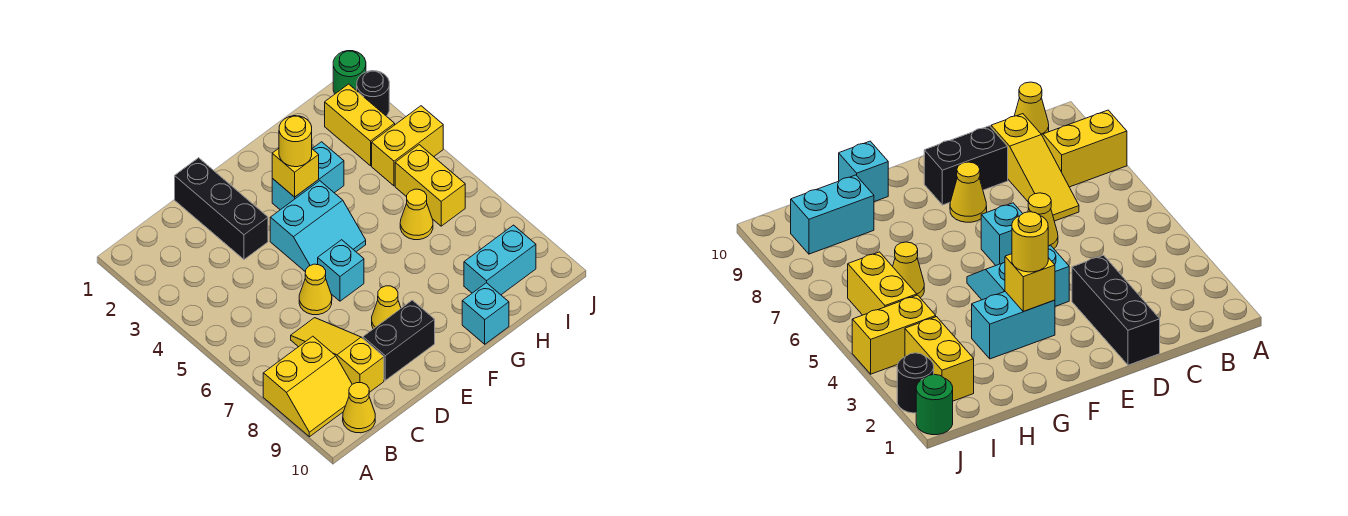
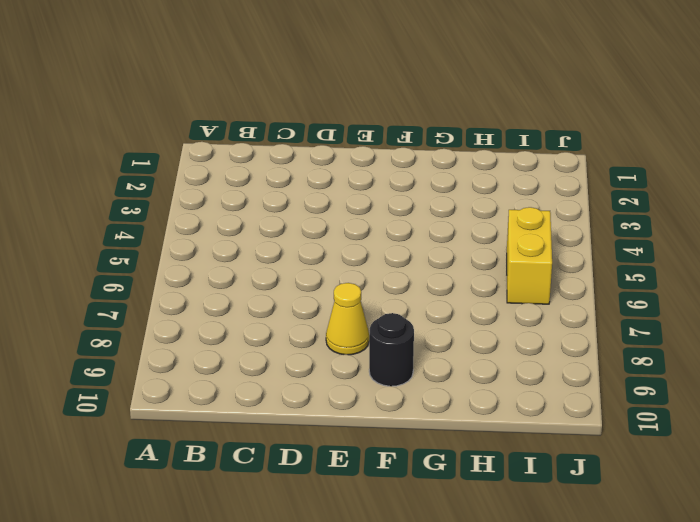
black round brick F9 level 1 -> black round brick J2 level 1
none -> yellow slope A8:B9 level 1 top 8
none -> yellow cone B10 level 1
none -> yellow slope C7:C9 level 1 top 9

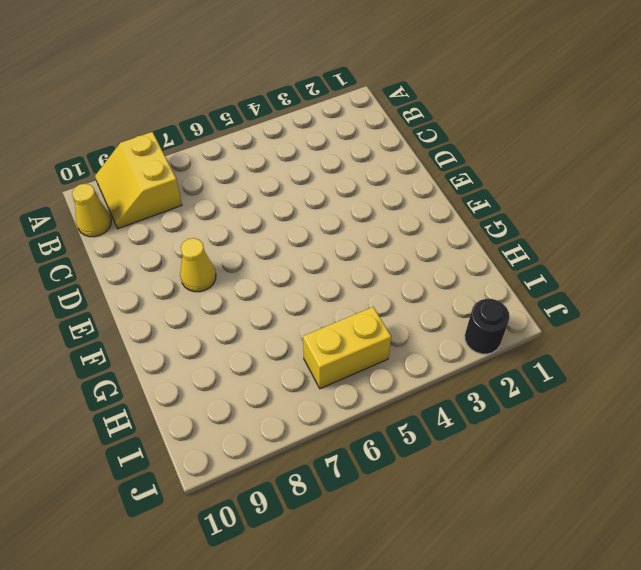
none -> yellow slope C7:C9 level 1 top 9
none -> black brick D1:D3 level 1
none -> yellow cone D6 level 1

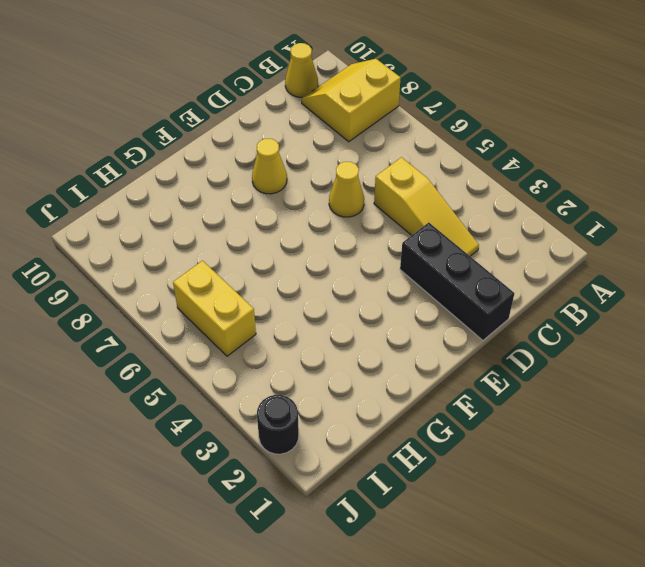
yellow slope C3:C5 level 1 top 5 -> yellow slope C7:C9 level 1 top 9
none -> black brick D9:E9 level 1
none -> cyan slope E4:F5 level 1 top 4
none -> cyan brick E6 level 1

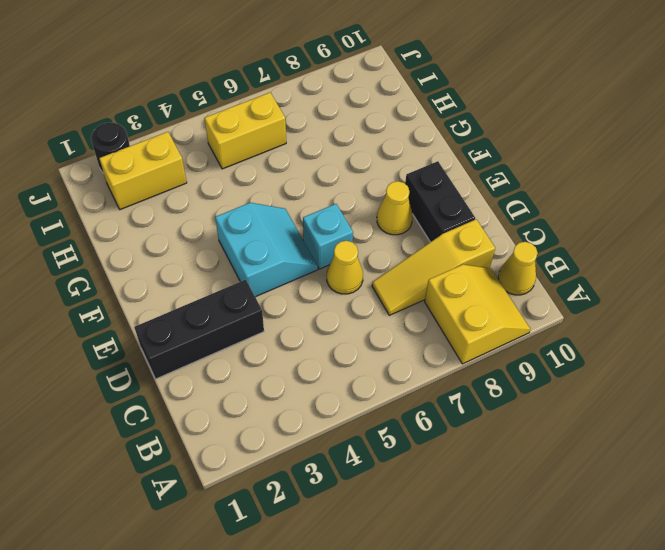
none -> cyan brick F3:G3 level 1
none -> cyan brick G10 level 1
none -> yellow cone H6 level 1

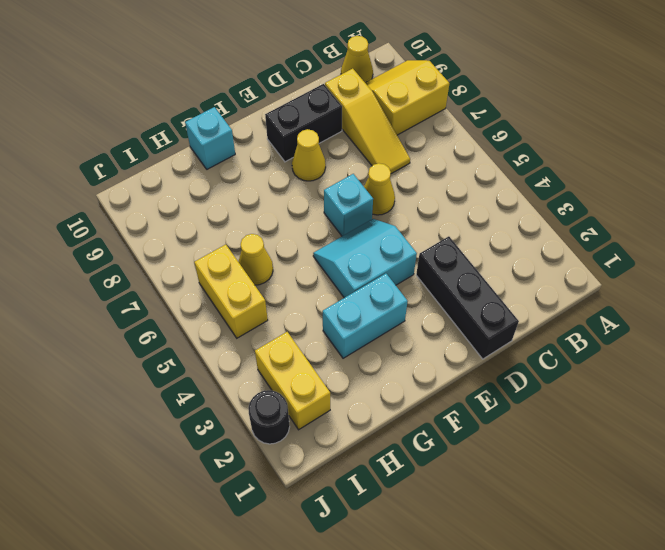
none -> cyan brick H9:I9 level 1
none -> yellow brick I4:J4 level 1
none -> green round brick J1 level 1

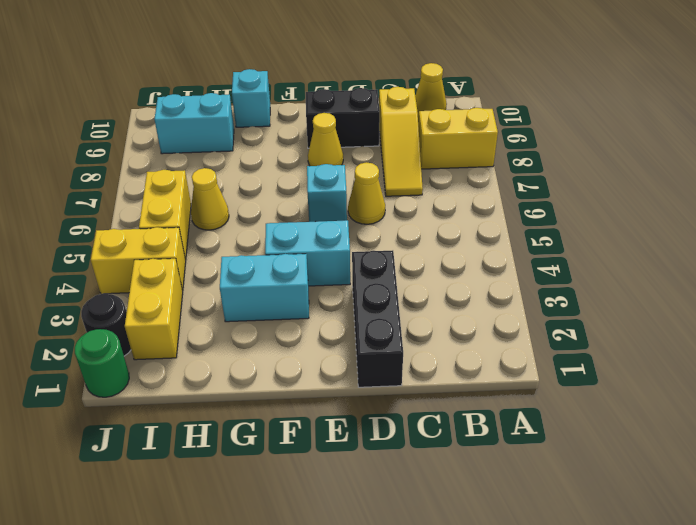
none -> yellow brick F3 level 2
none -> yellow round brick F3 level 3

